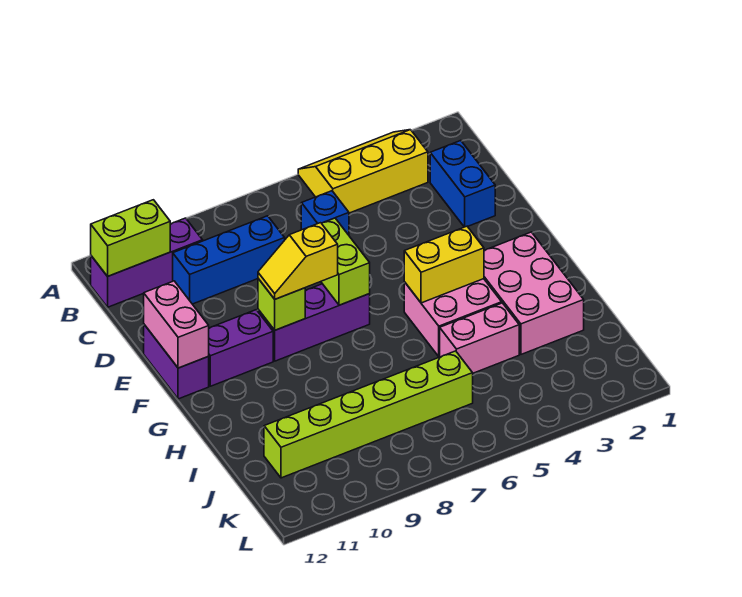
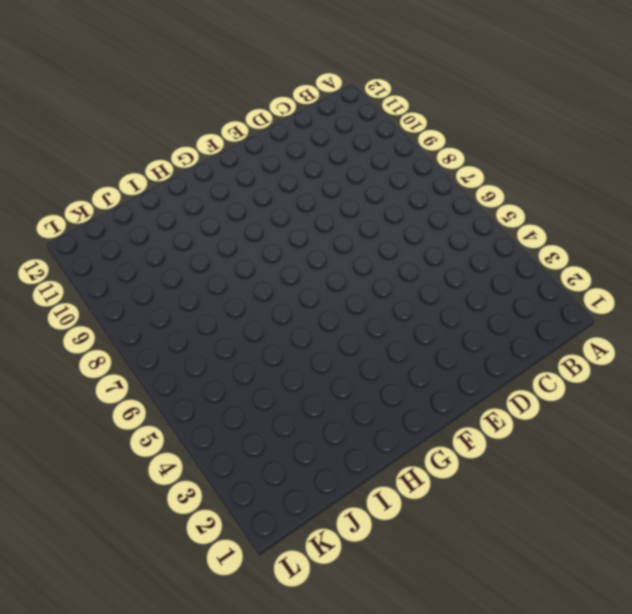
none -> yellow slope A3:B5 level 1 top B
none -> purple brick B10:B12 level 1
none -> blue brick C2:D2 level 1

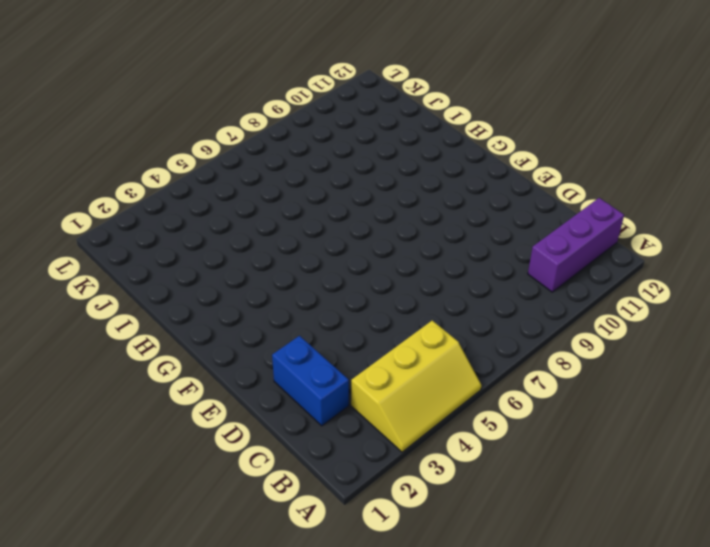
none -> blue brick C6 level 1
none -> blue brick C8:C10 level 1
none -> purple brick E12:F12 level 1

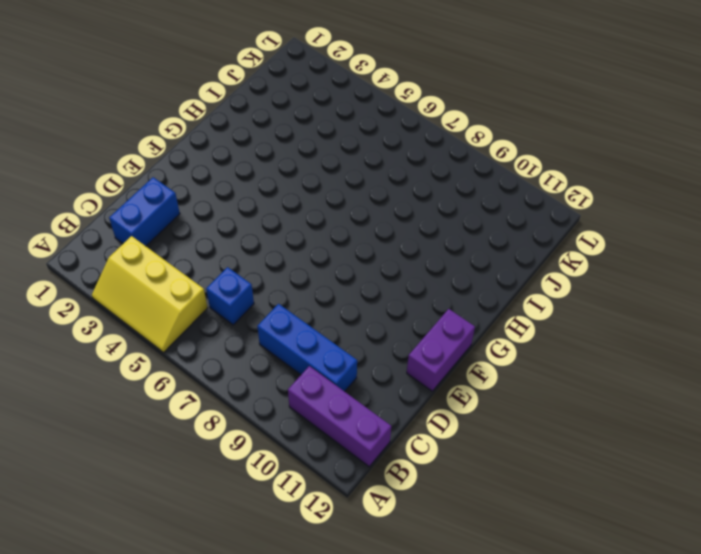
none -> purple brick F7:F9 level 1
none -> purple brick F10:F11 level 1
none -> pink brick G2:I3 level 1

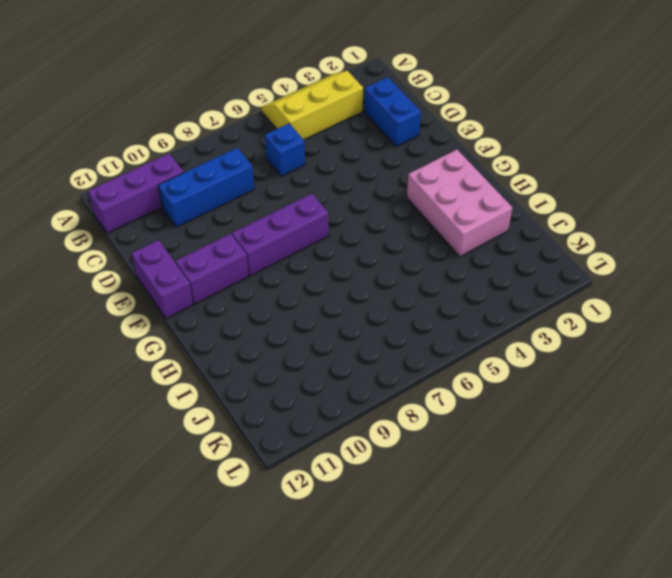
none -> pink brick G4:H5 level 1
none -> pink brick I4:I5 level 1
none -> lime brick J6:J11 level 1

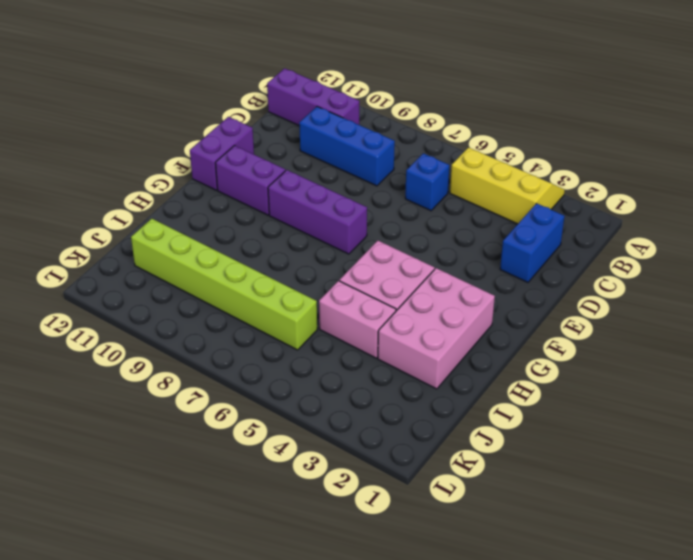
none -> lime brick B11:B12 level 2
none -> lime brick E7:F7 level 2
none -> pink brick E12:F12 level 2

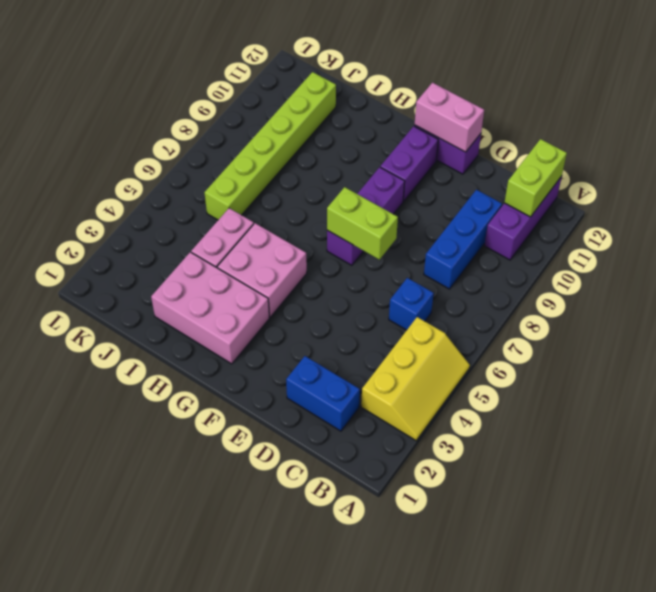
none -> lime brick F9 level 2
none -> yellow brick G4:G5 level 2
none -> yellow slope F8:F9 level 3 top 8

